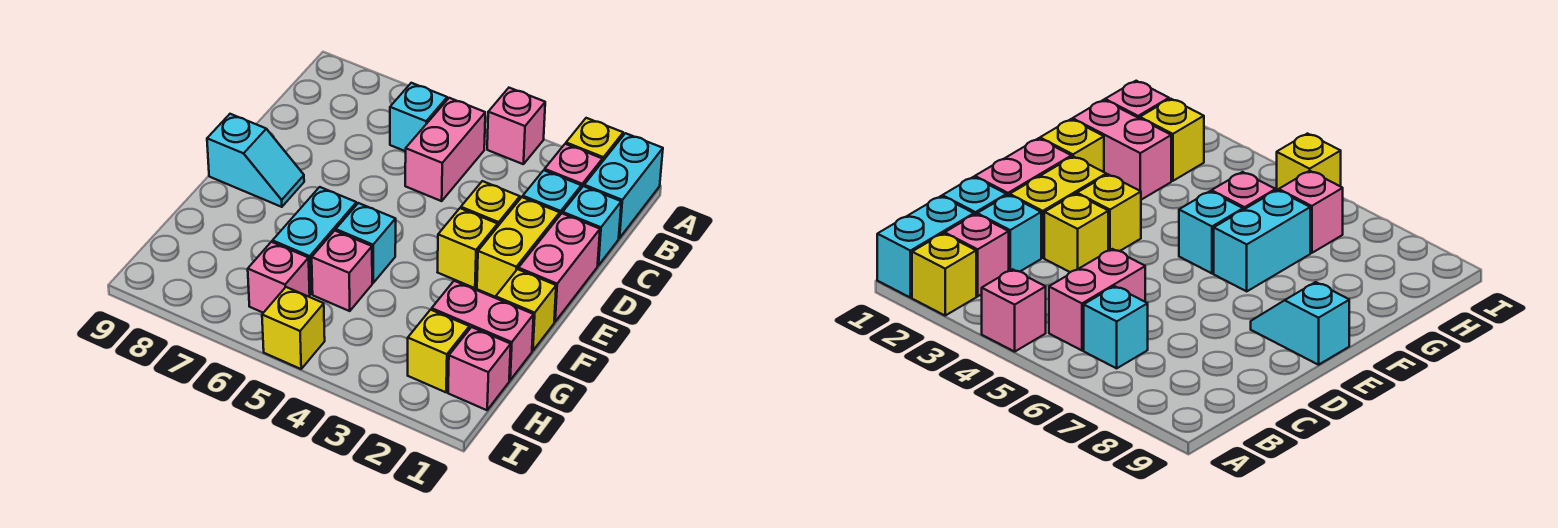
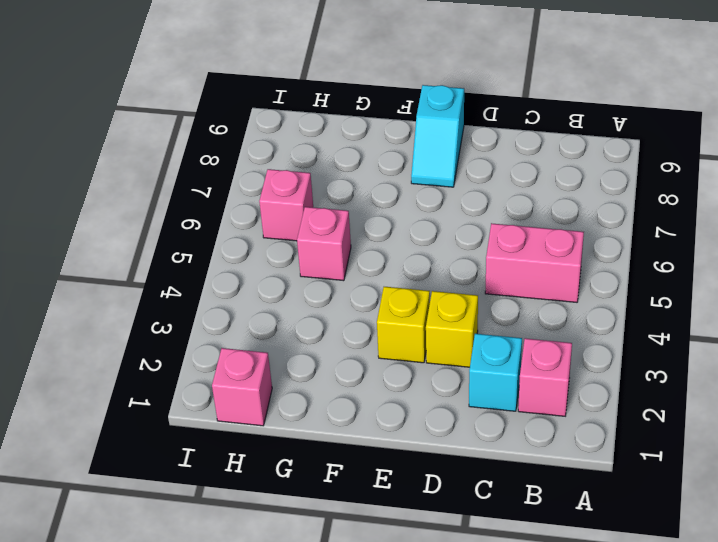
none -> cyan brick A1:B1 level 1
none -> yellow brick A2 level 1
none -> pink brick A4 level 1

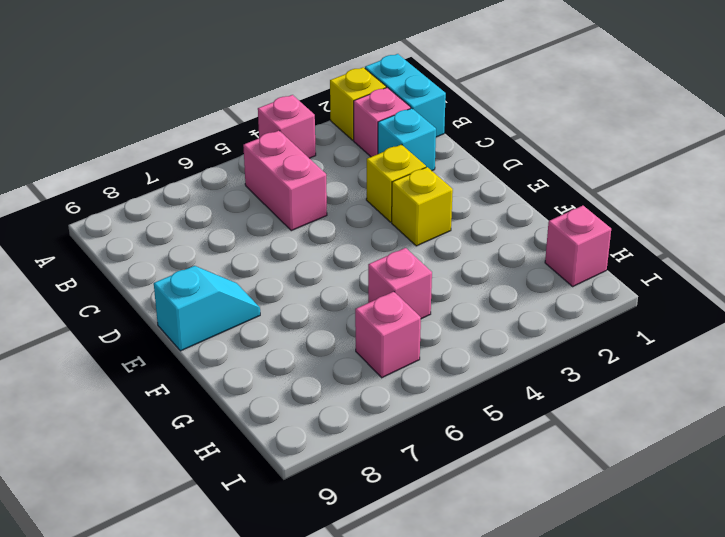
none -> cyan brick B6 level 1
none -> cyan brick C1 level 1
none -> pink brick D1:E1 level 1

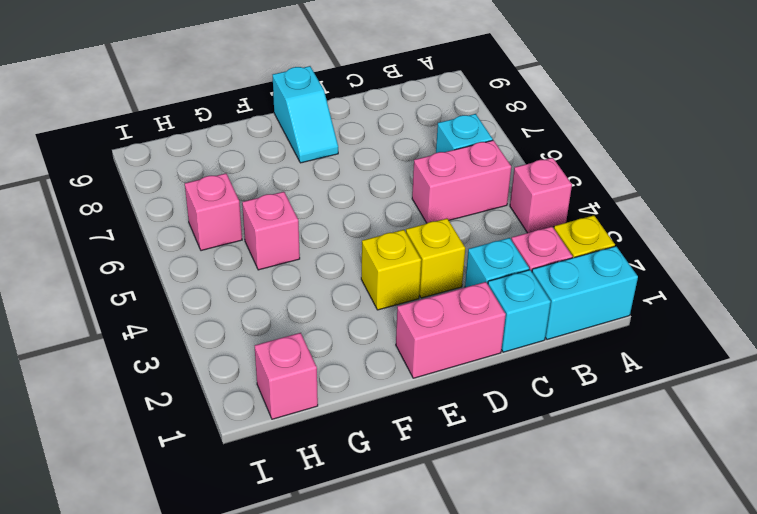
none -> yellow brick D2:E2 level 1
none -> yellow brick F1 level 1
none -> cyan brick F5 level 1

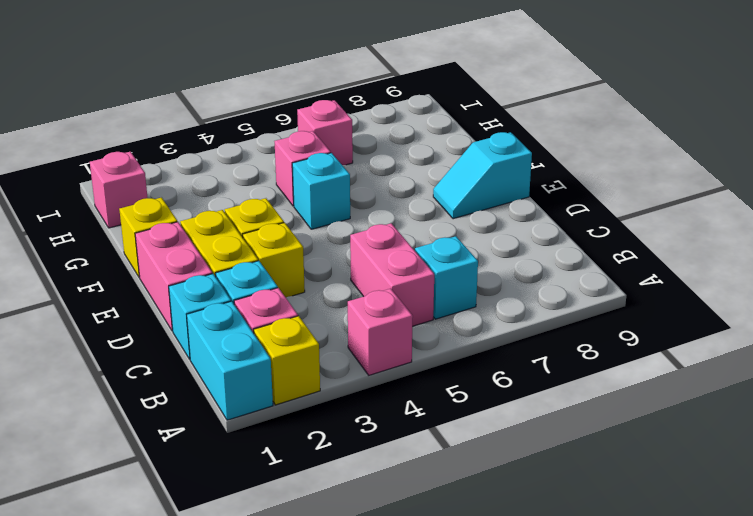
none -> cyan brick F6:G6 level 1
none -> pink brick G1:G2 level 1
none -> yellow brick H2 level 1

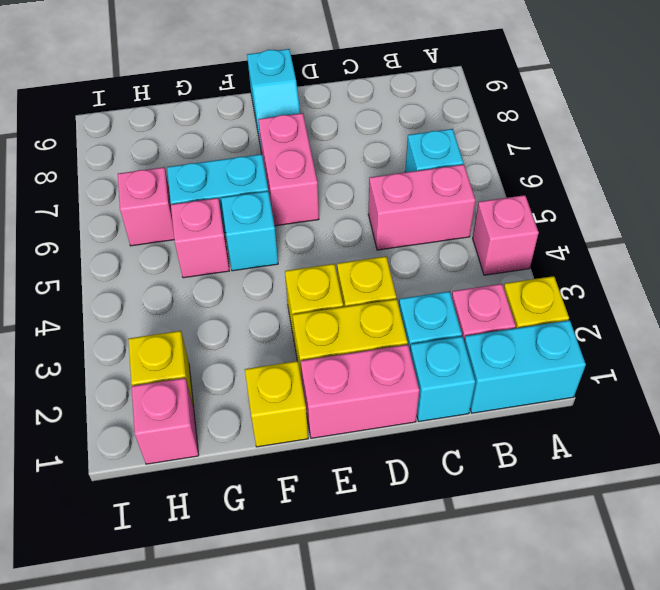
pink brick E6:E7 level 1 -> pink brick G1:G2 level 1
none -> yellow brick I5 level 1

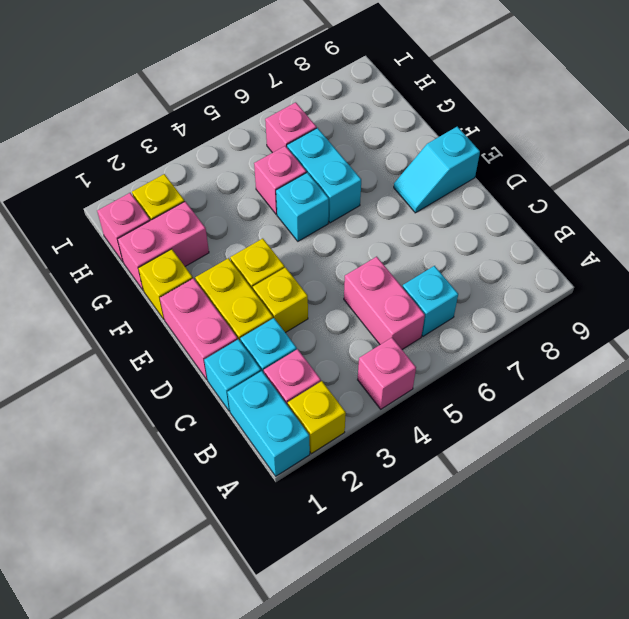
none -> yellow brick I5 level 1

